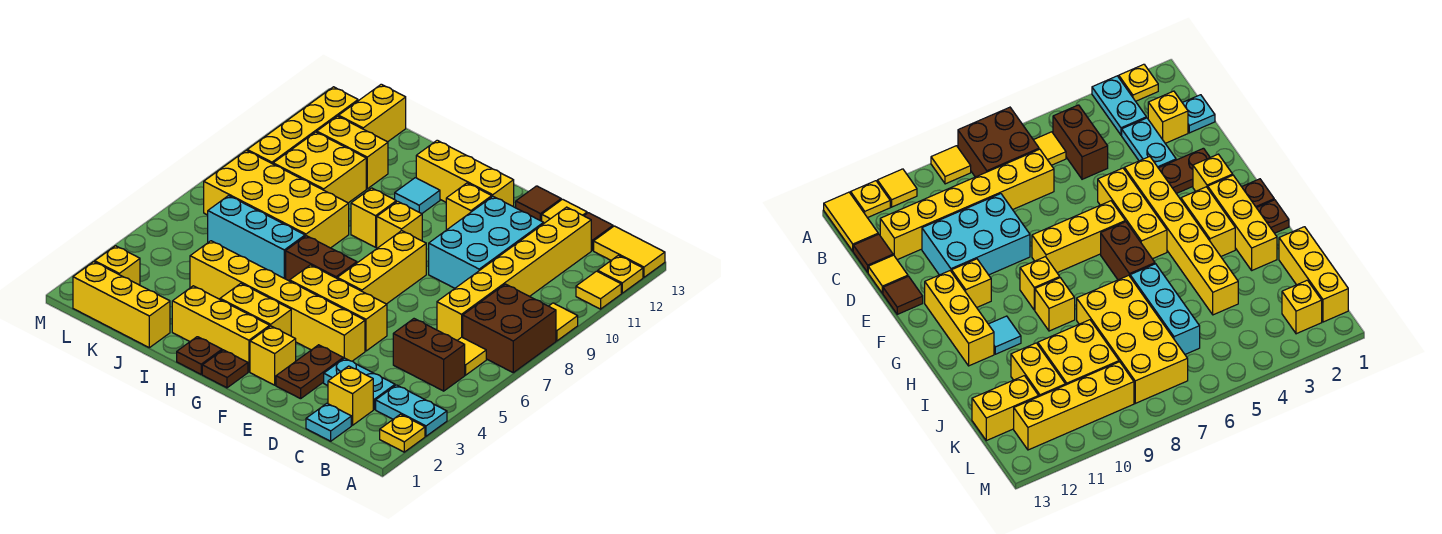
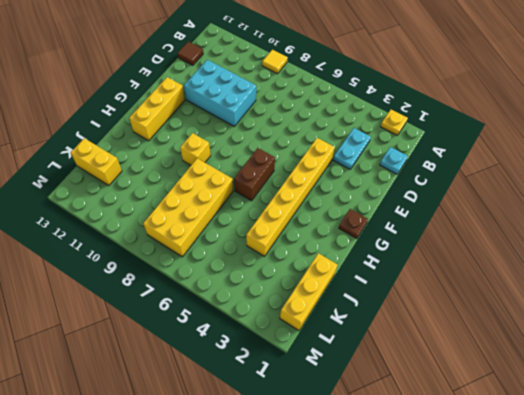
none -> cyan plate A3:B3 level 1
none -> brown brick A7:B8 level 1
none -> yellow tile A11 level 1
none -> yellow plate A12 level 1

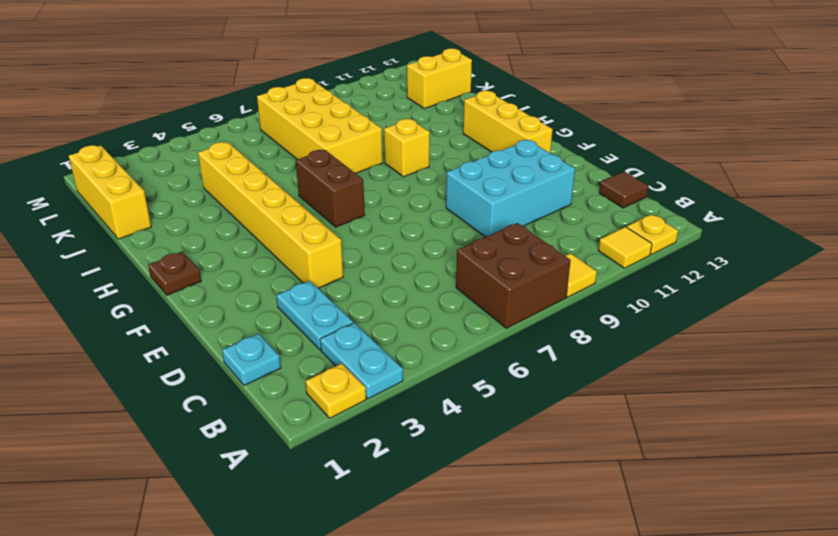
none -> yellow tile A13:B13 level 1
none -> brown brick B5:C5 level 1
none -> yellow tile B6 level 1
none -> yellow brick C2 level 1

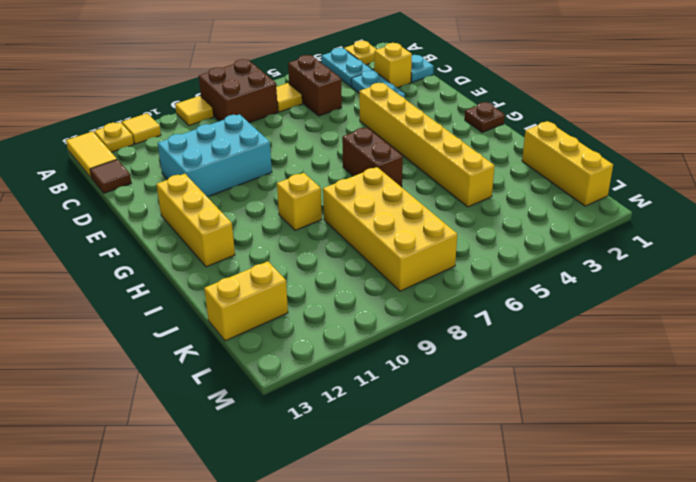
none -> yellow brick C7:C12 level 1
none -> yellow tile D13 level 1
none -> brown plate E2:E3 level 1
none -> yellow brick E5:G5 level 1

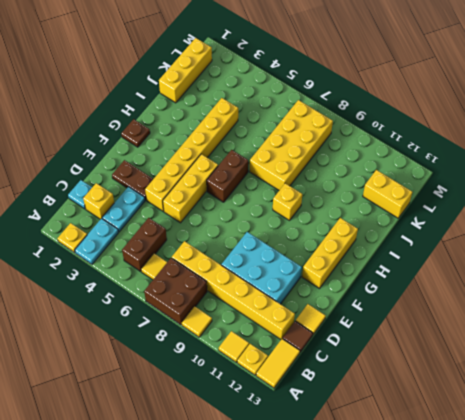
none -> brown tile E13 level 1
none -> yellow brick F2 level 1
none -> yellow brick F6:F8 level 1
none -> yellow brick F11 level 1

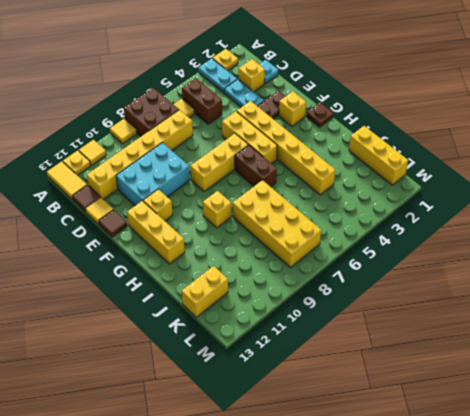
none -> yellow brick G2:I2 level 1
none -> yellow brick G3:H3 level 1
none -> yellow brick G9 level 1
none -> brown plate H1 level 1

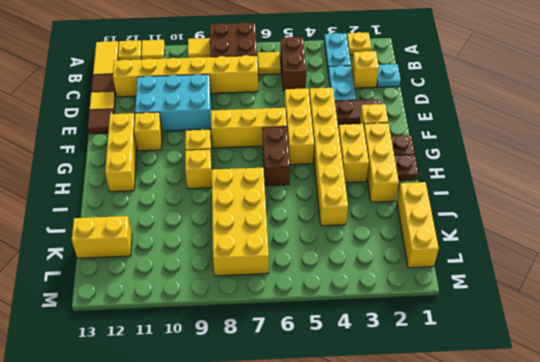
none -> cyan tile H11 level 1
none -> cyan brick I6:K6 level 1
none -> yellow brick J9:K10 level 1
none -> yellow brick J11:K11 level 1

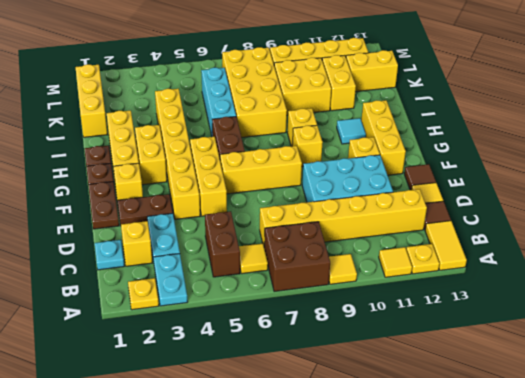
brown plate E1:F1 level 1 -> none
none -> yellow brick L2 level 1

